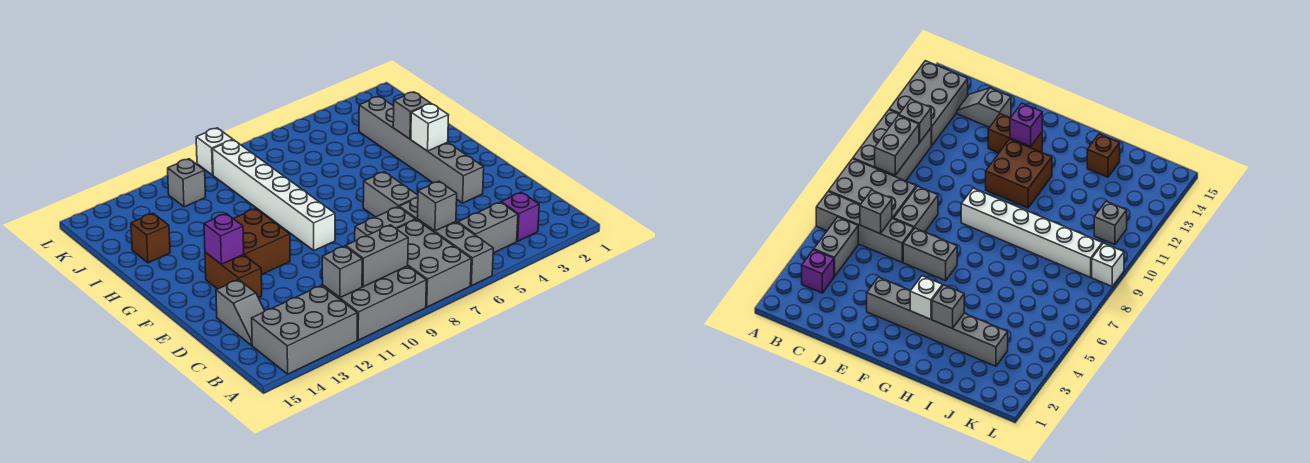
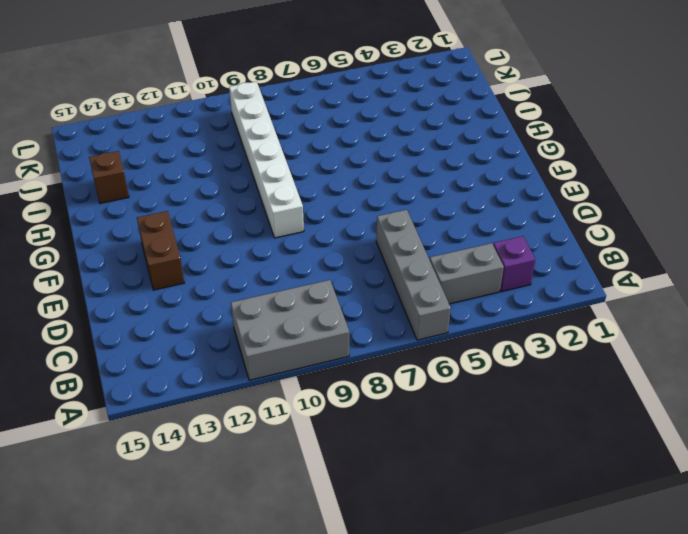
none -> grey brick A7:C8 level 1
none -> grey brick A12:B14 level 1
none -> grey slope C14:D14 level 1 top D

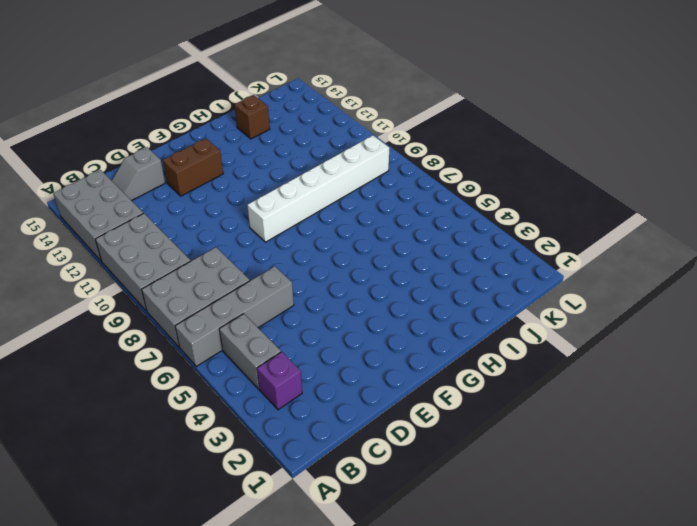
none -> grey brick D7:D8 level 1
none -> grey brick E3:J3 level 1
none -> grey brick E6:F6 level 1

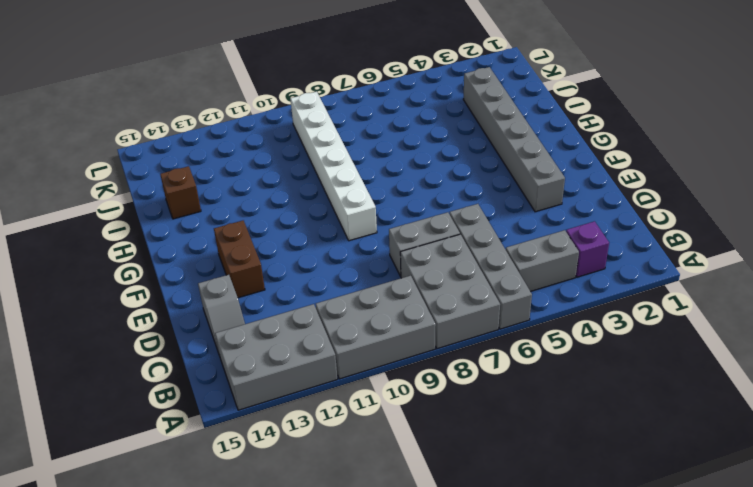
none -> grey brick E6:F6 level 1
none -> brown brick F11:G12 level 1
none -> grey brick K11 level 1

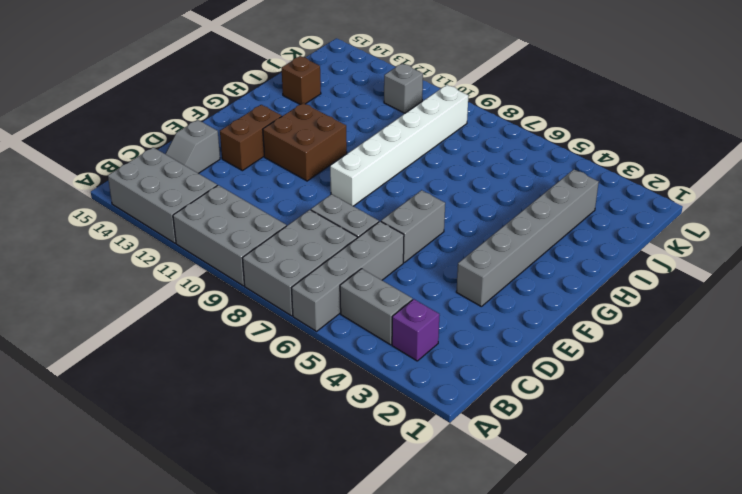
none -> white brick L9 level 1
none -> grey brick B9:B10 level 2
none -> grey brick B11 level 2

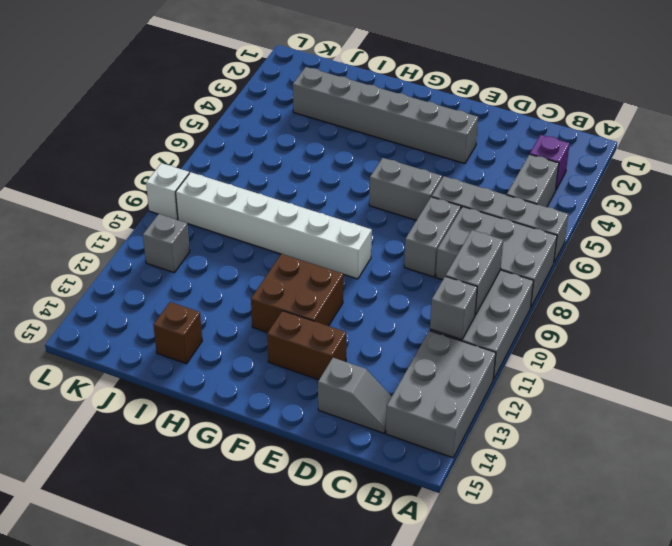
none -> grey brick C6 level 2
none -> purple brick F13 level 2
none -> white brick G3 level 2

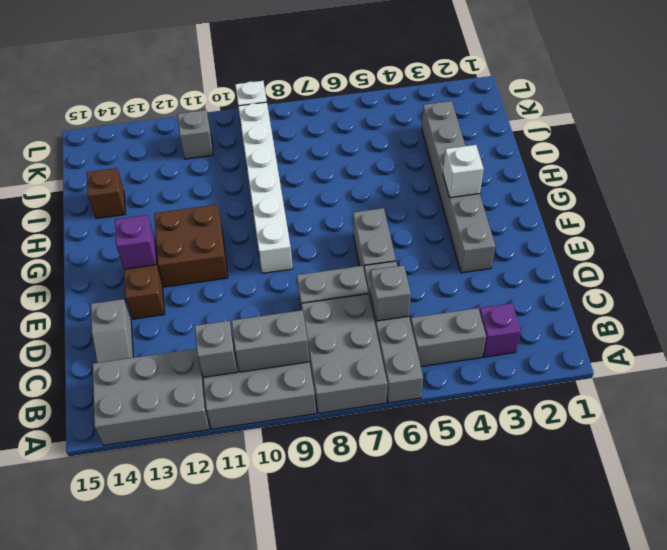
none -> grey brick H3 level 2

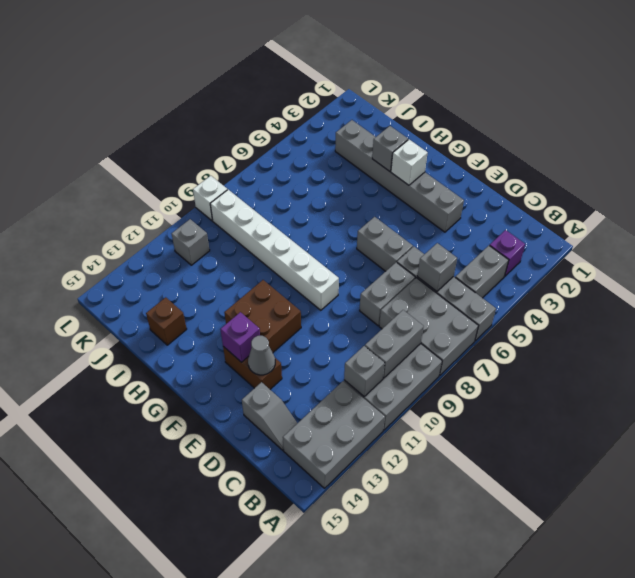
grey cone E13 level 2 -> none

